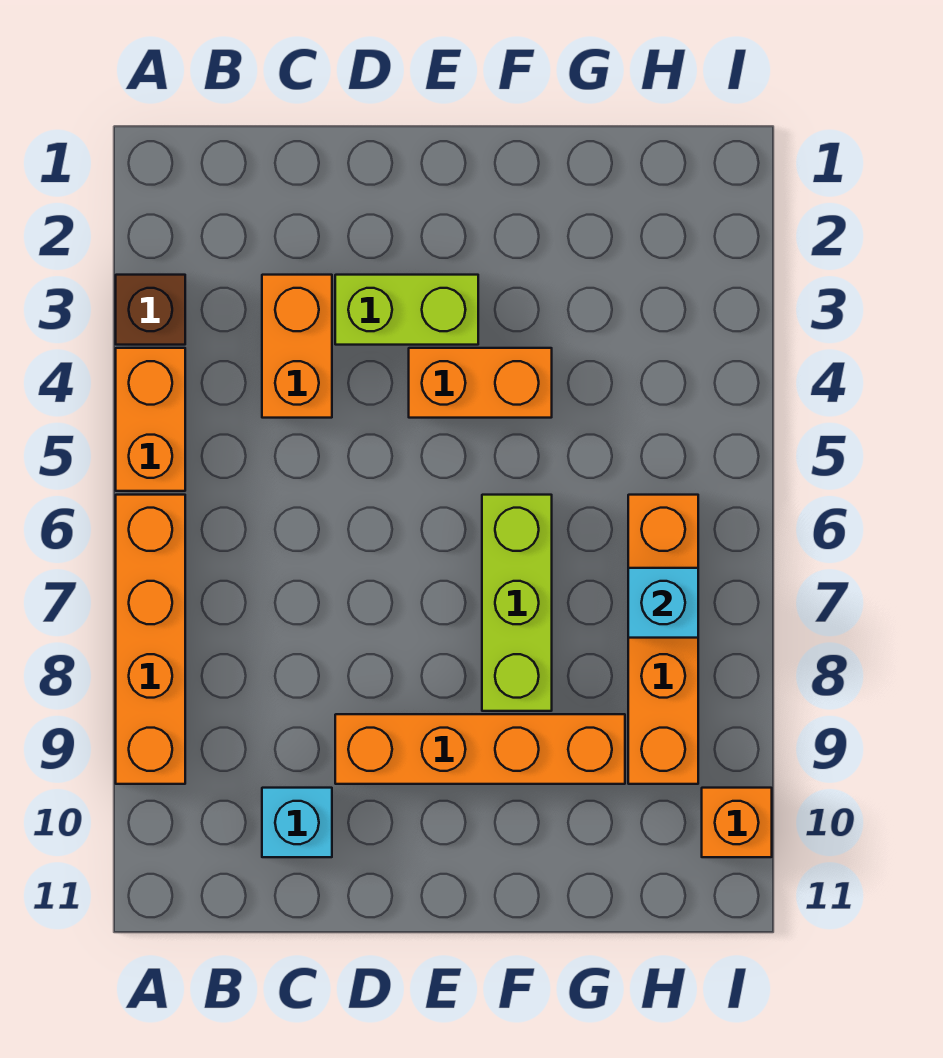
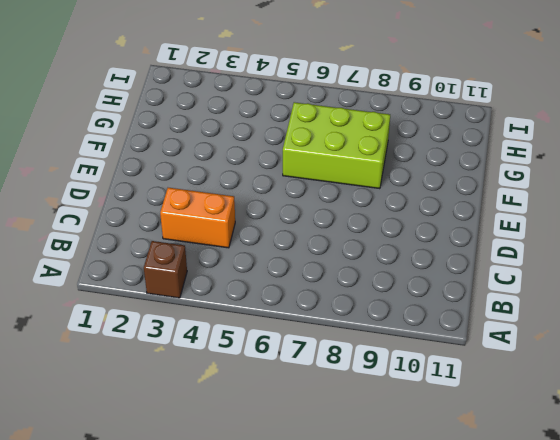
lime brick F6:G8 level 1 -> lime brick F6:F8 level 1
none -> orange brick A4:A5 level 1
none -> orange brick A6:A9 level 1
none -> cyan brick C10 level 1

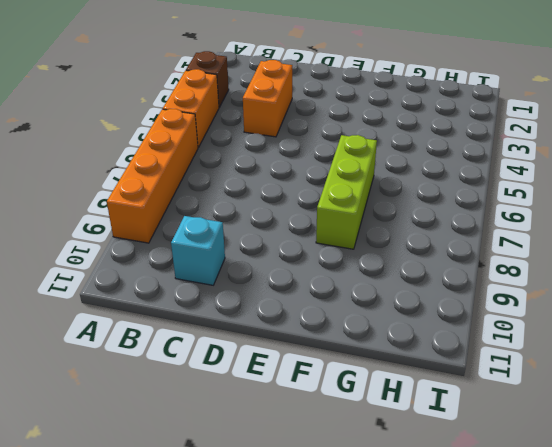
none -> lime brick D3:E3 level 1
none -> orange brick D9:G9 level 1
none -> orange brick E4:F4 level 1

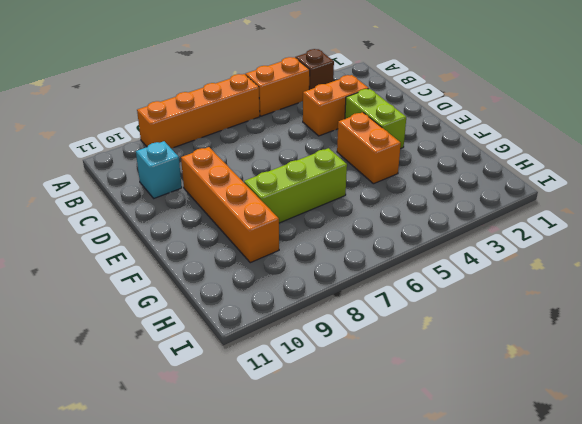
none -> orange brick H6:H9 level 1
none -> orange brick I10 level 1
none -> cyan brick H7 level 2

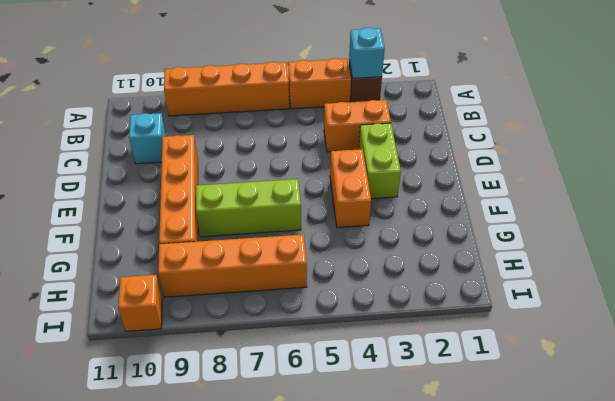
cyan brick A3 level 2 -> cyan brick H7 level 2

